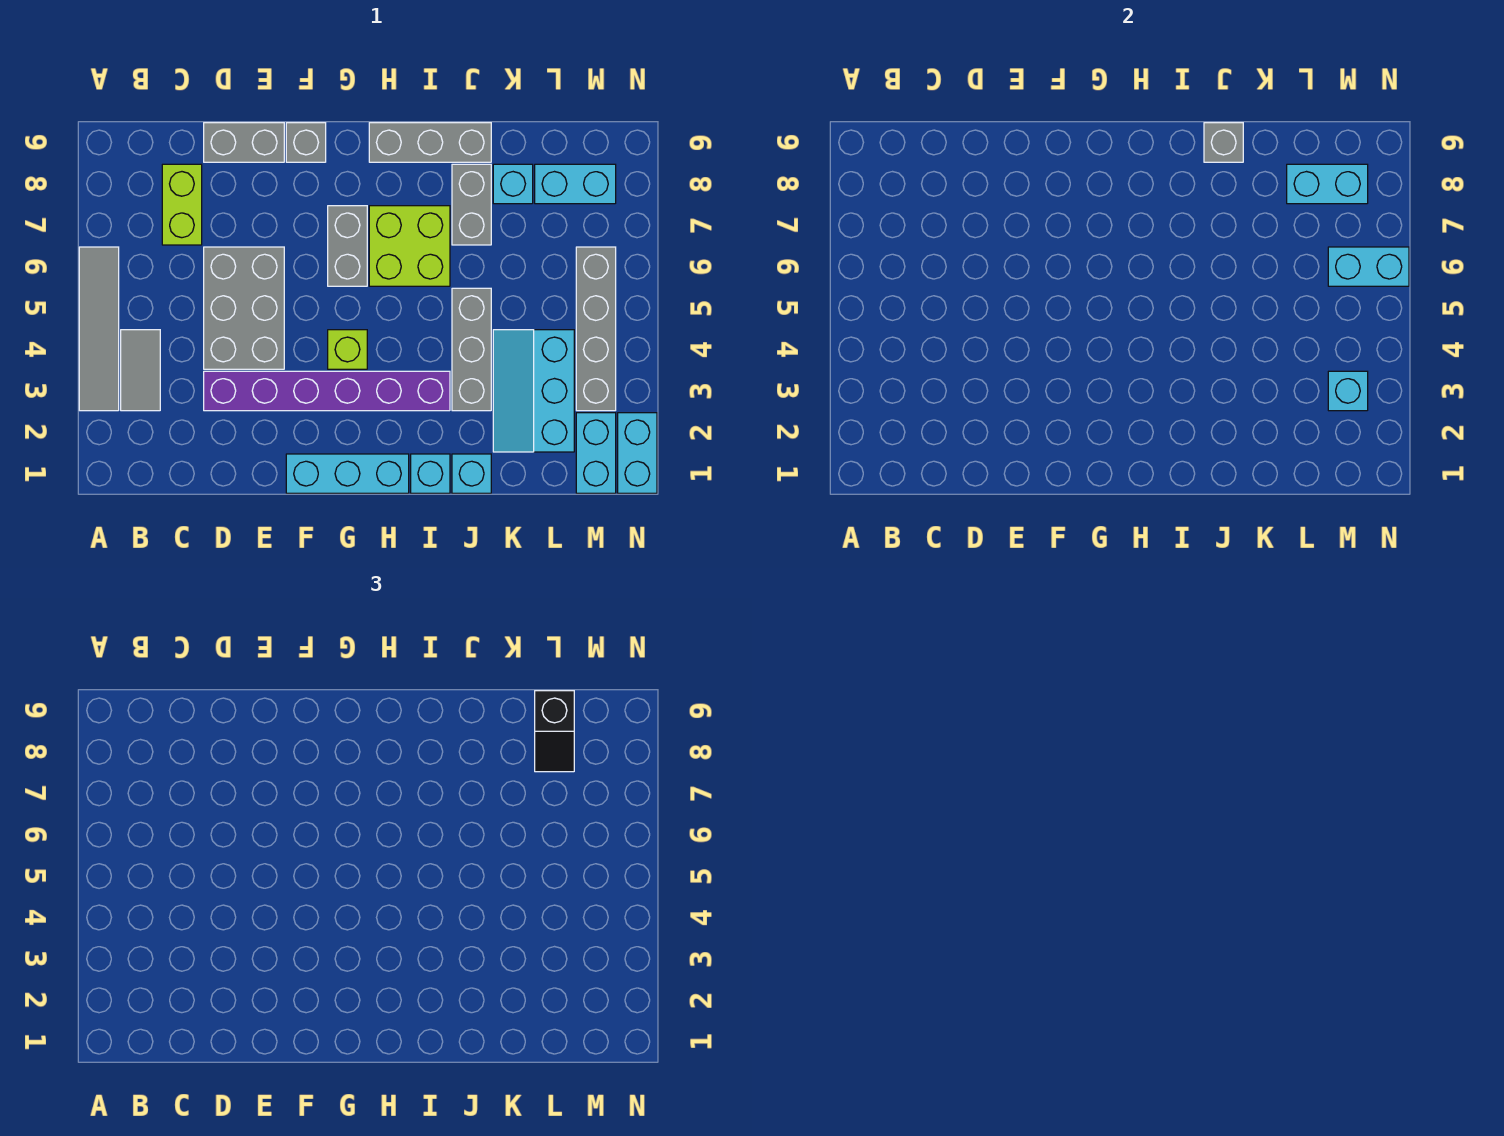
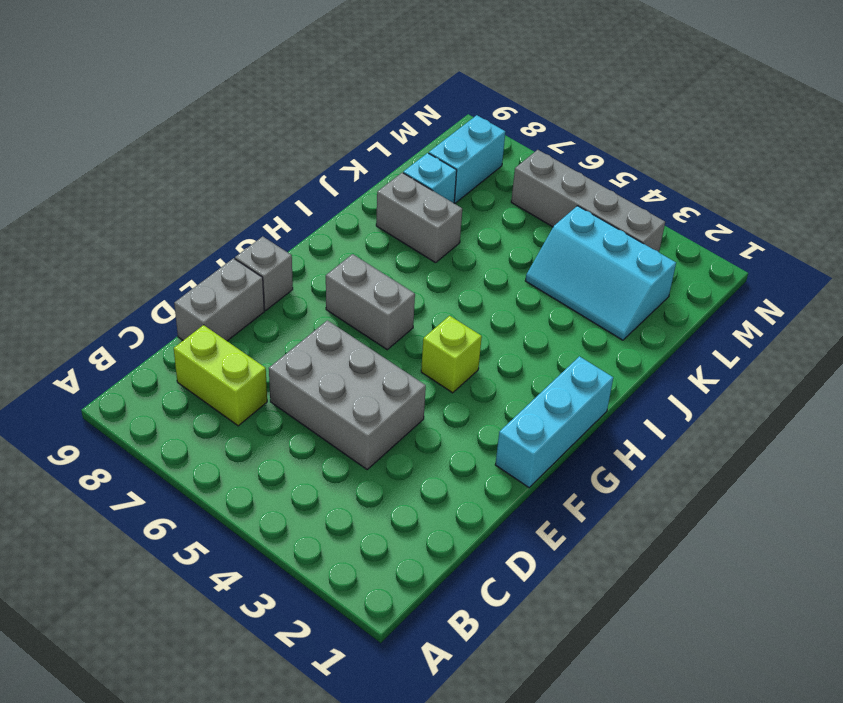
none -> grey tile A3:A6 level 1
none -> grey tile B3:B4 level 1
none -> purple brick D3:I3 level 1

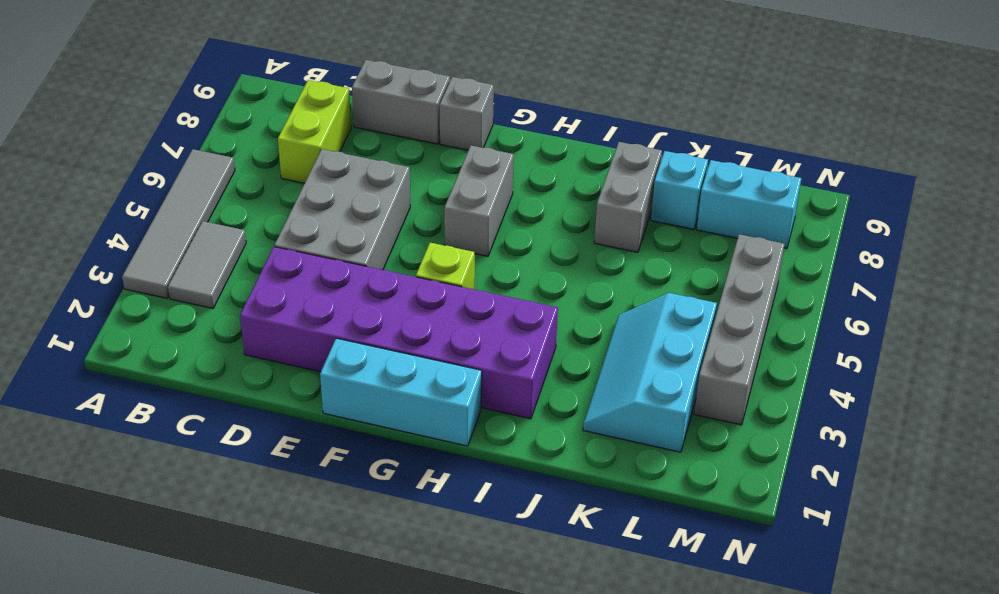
purple brick D2:I3 level 1 -> purple brick D3:I3 level 1
none -> lime brick H6:I7 level 1
none -> grey brick H9:J9 level 1
none -> cyan brick I1 level 1

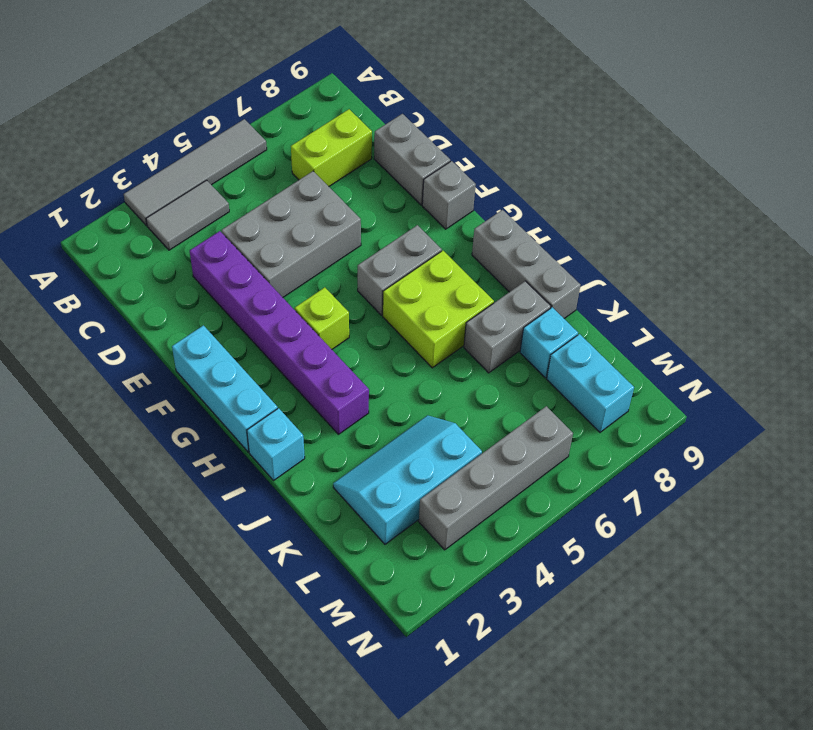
none -> cyan brick J1 level 1
none -> grey brick J3:J5 level 1
none -> cyan brick M1:M2 level 1

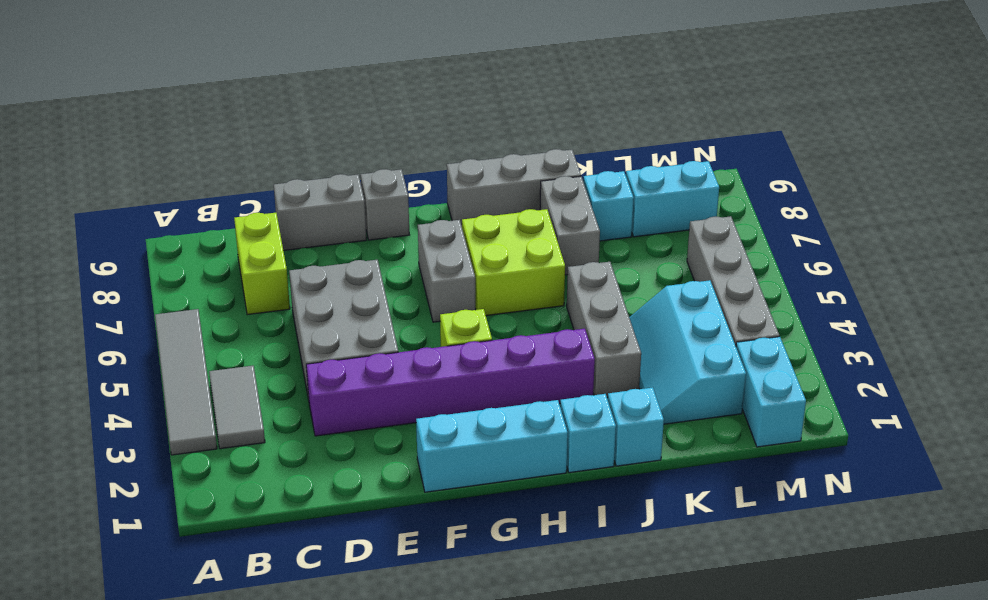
none -> cyan brick N1:N2 level 1
none -> grey brick J9 level 2
none -> cyan brick L8:M8 level 2

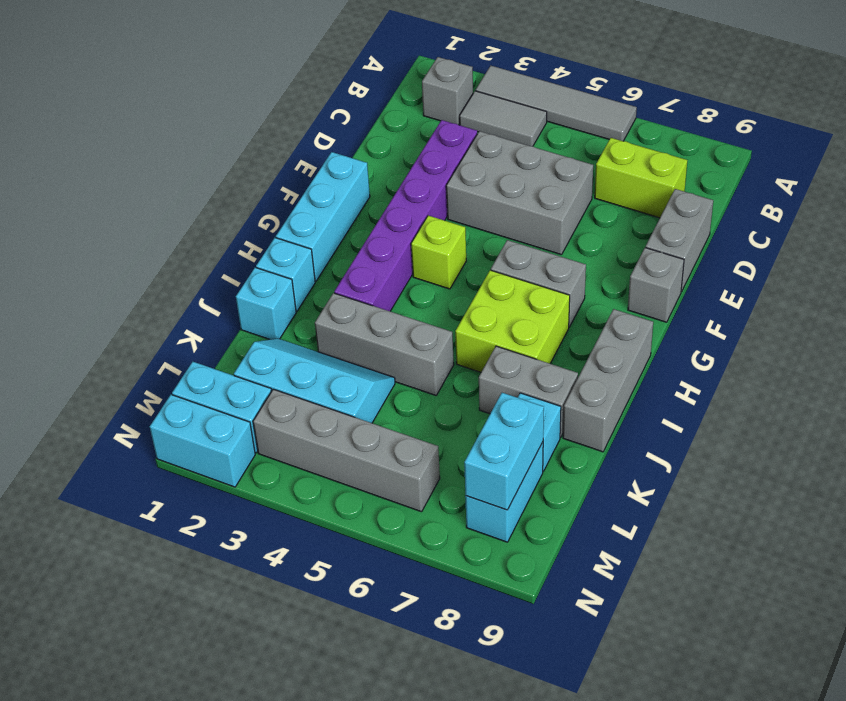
grey brick B2 level 1 -> grey brick J9 level 2
none -> cyan brick M3 level 2
none -> cyan brick M6:N6 level 2
none -> black slope L8:L9 level 3 top 9

